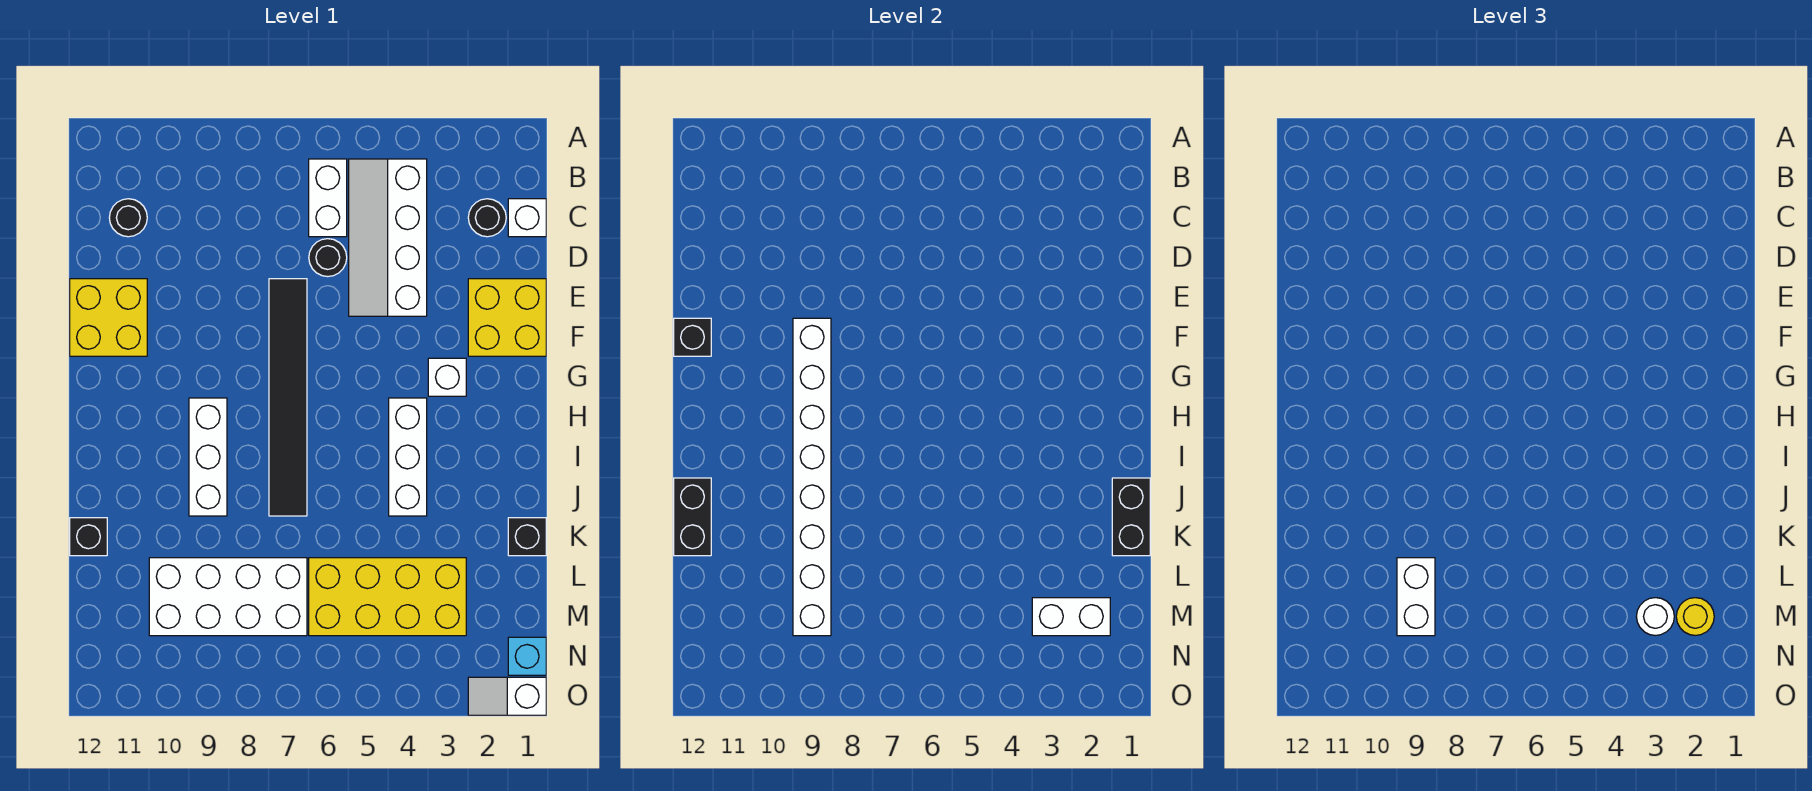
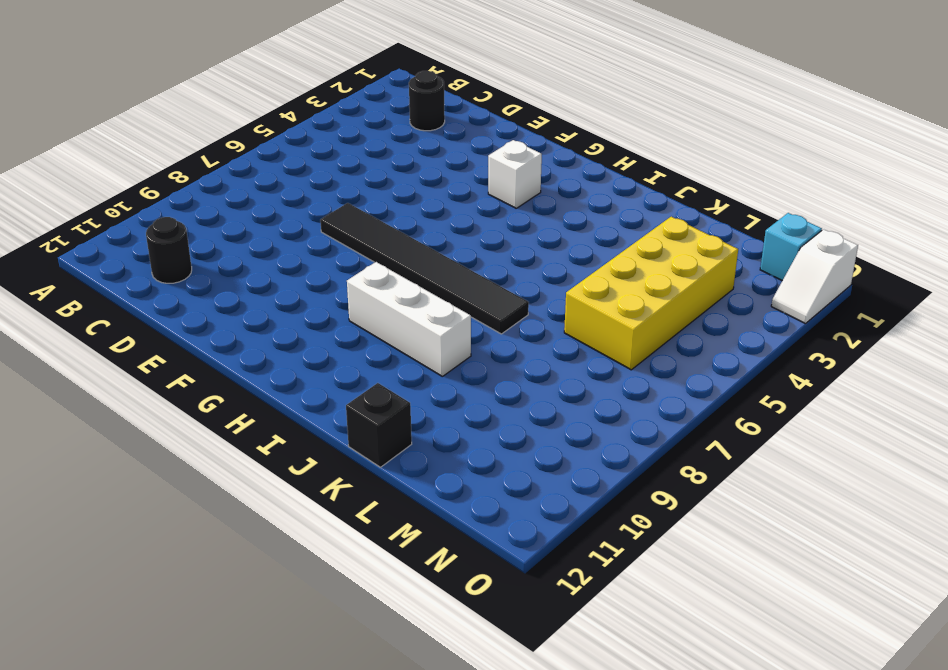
none -> white slope B4:E5 level 1 top 4
none -> white brick B6:C6 level 1
none -> white brick C1 level 1

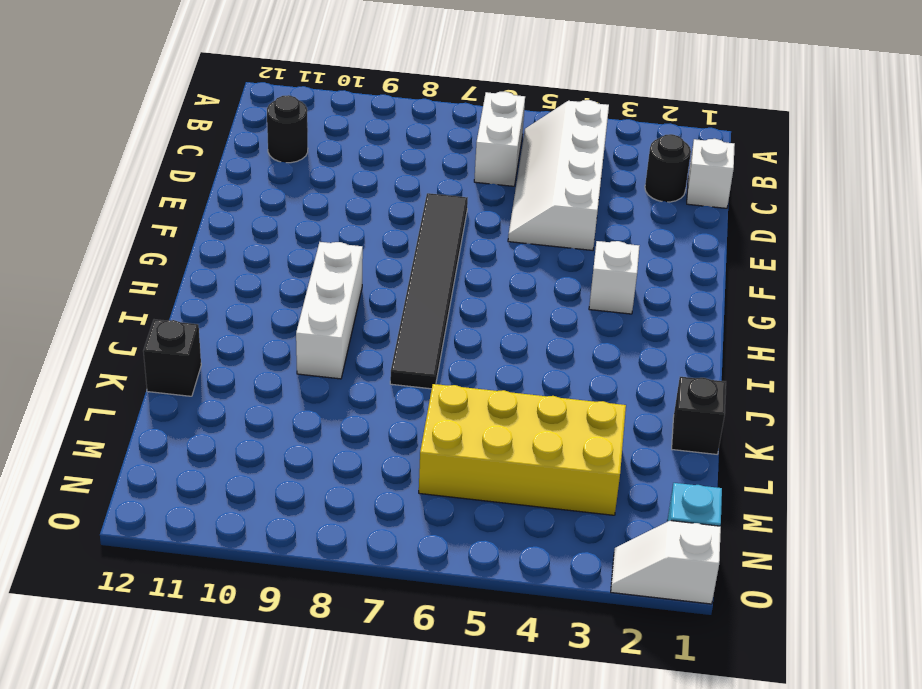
none -> black round brick D6 level 1
none -> yellow brick E1:F2 level 1
none -> yellow brick E11:F12 level 1

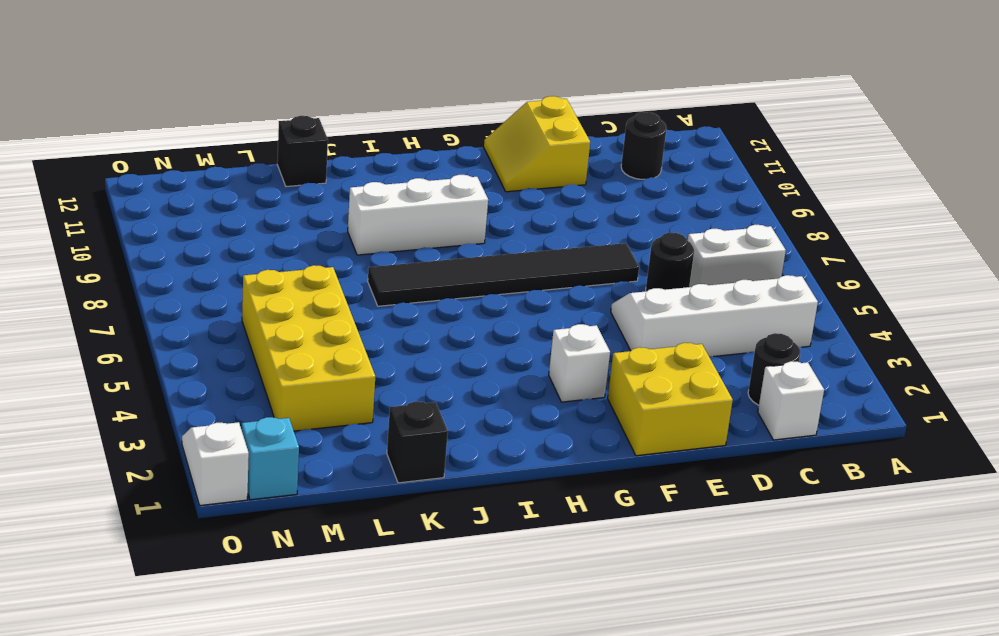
yellow slope E11:F12 level 1 top E -> yellow brick E11:F12 level 1
none -> white brick H4:J4 level 1
none -> white brick L7:M10 level 1
none -> white brick F9:M9 level 2

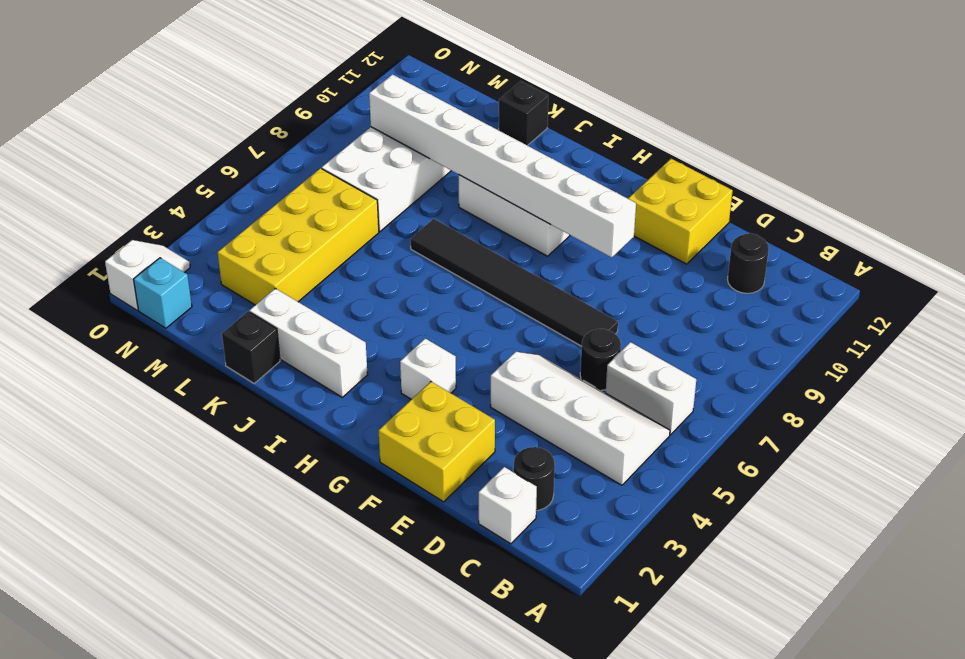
white brick I2:K2 level 1 -> white brick H4:J4 level 1
none -> black brick F12 level 2
none -> black brick J1:K1 level 2
none -> black brick J12:K12 level 2

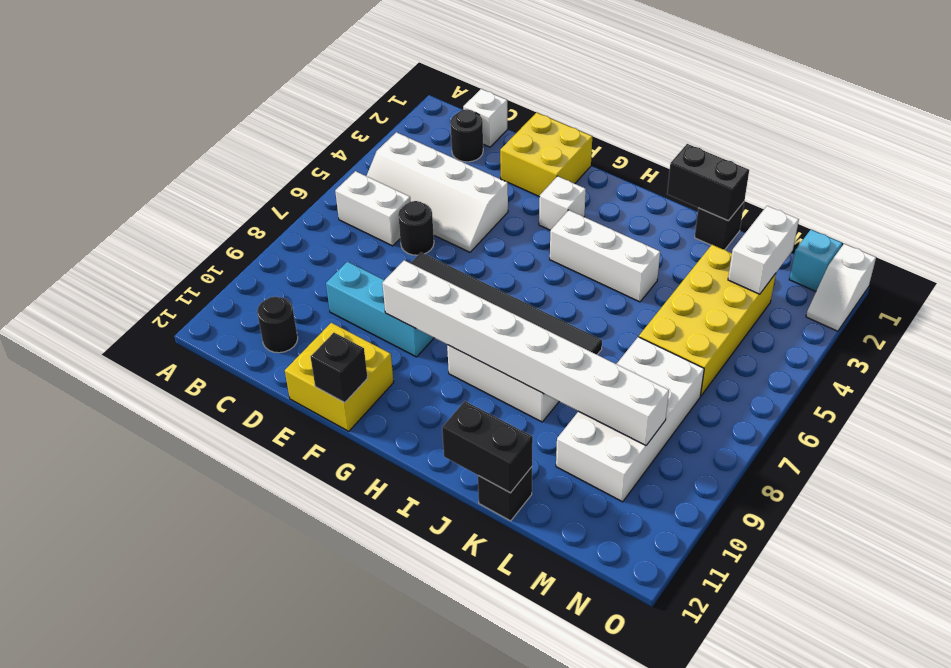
cyan brick D9:F9 level 1 -> none
none -> white brick L9:M9 level 3
none -> yellow round brick M2 level 3
none -> white round brick M3 level 3

